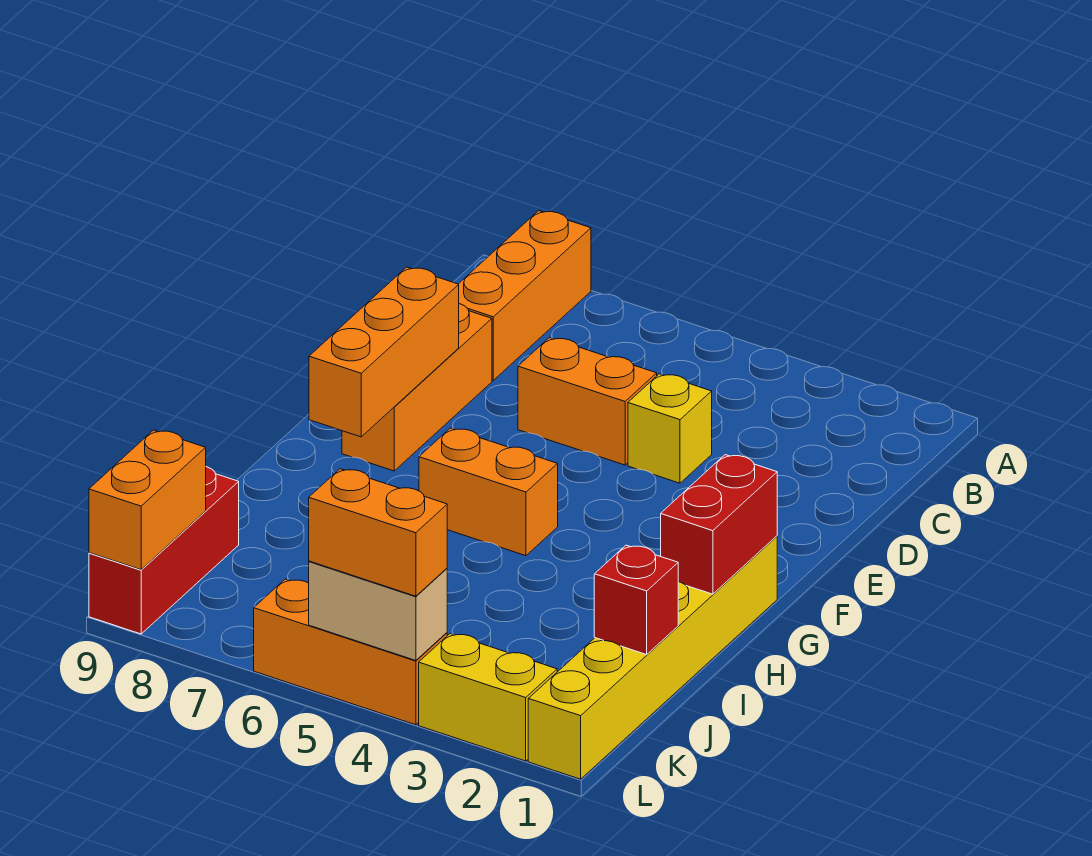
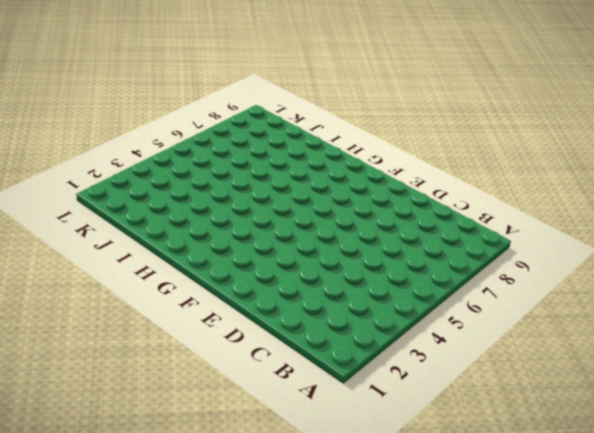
none -> orange brick A8:C8 level 1
none -> yellow brick D4 level 1
none -> orange brick D5:D6 level 1

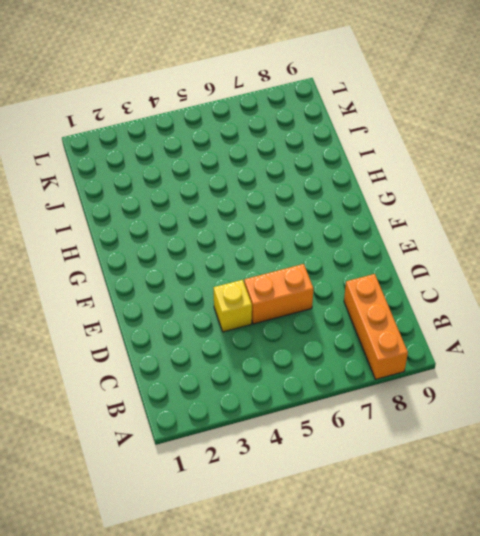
none -> orange brick D8:F8 level 1
none -> yellow brick G1:L1 level 1
none -> orange brick G5:G6 level 1

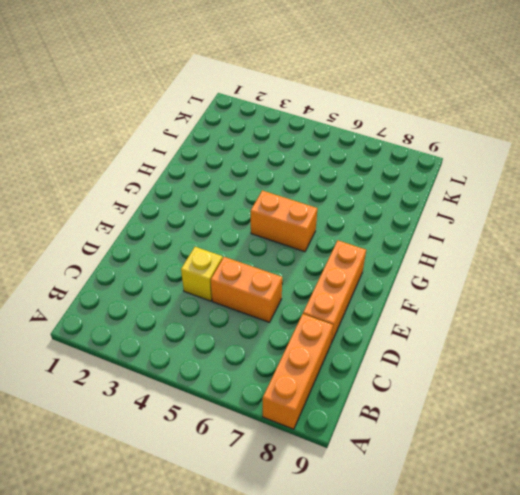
none -> yellow brick G1:L1 level 1
none -> red brick J9:L9 level 1
none -> yellow brick L2:L3 level 1

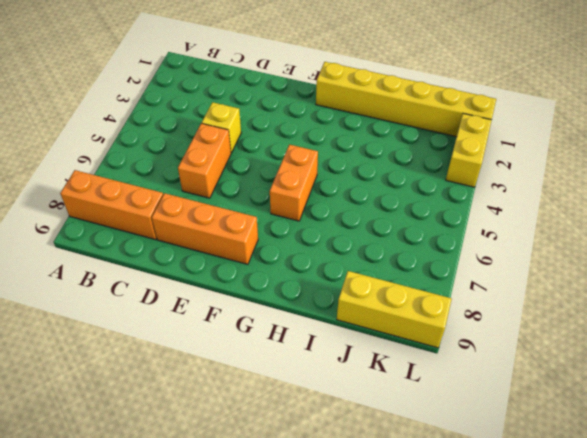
yellow brick J9:L9 level 1 -> red brick J9:L9 level 1
none -> orange brick L4:L6 level 1
none -> orange brick E8:G8 level 2
none -> red brick G1:H1 level 2

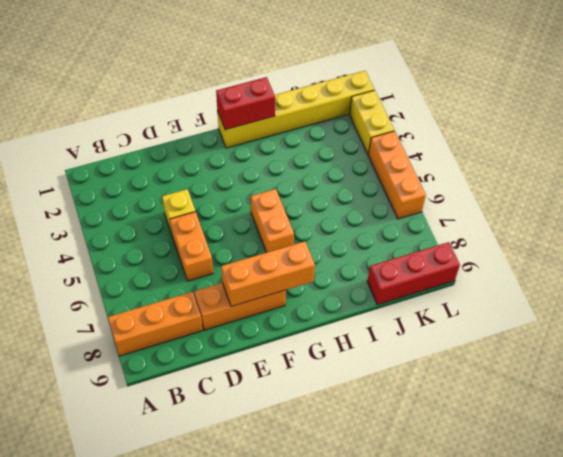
none -> red brick J1 level 2
none -> orange brick K9:L9 level 2
none -> tan brick L4:L5 level 2

